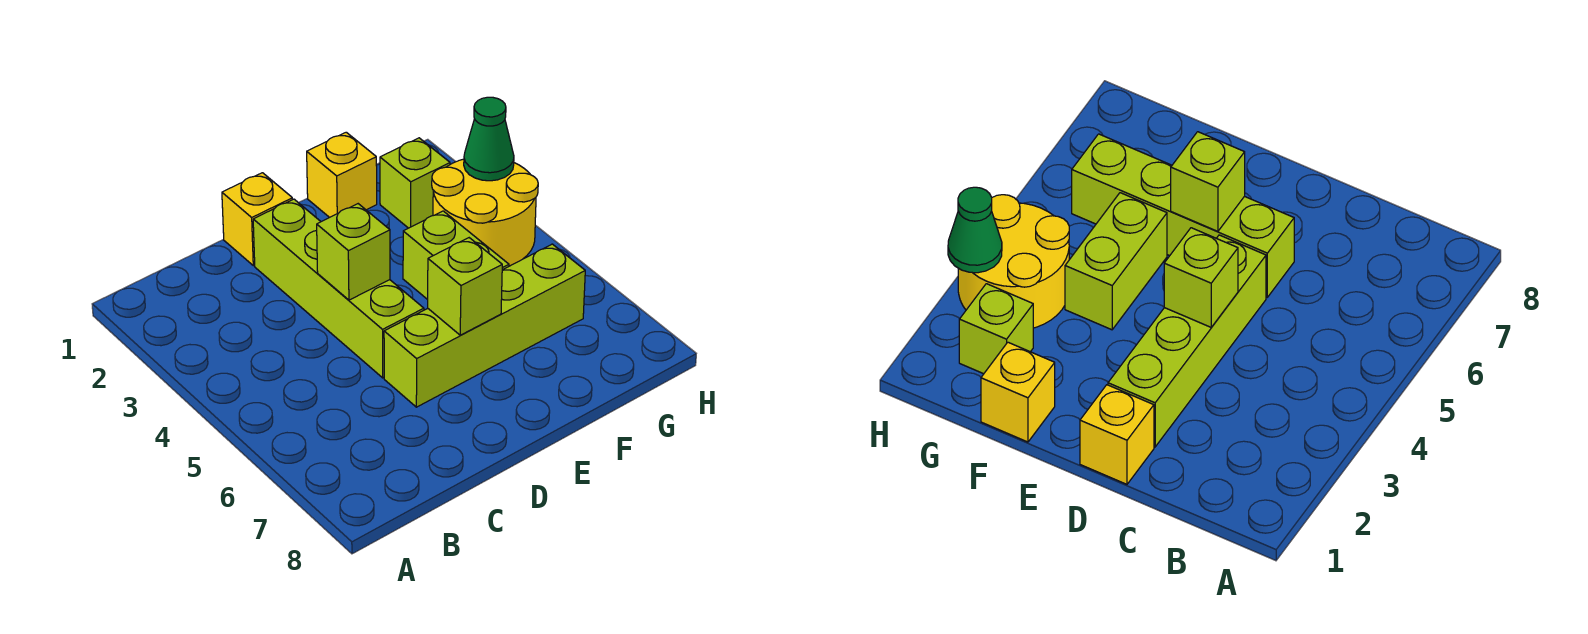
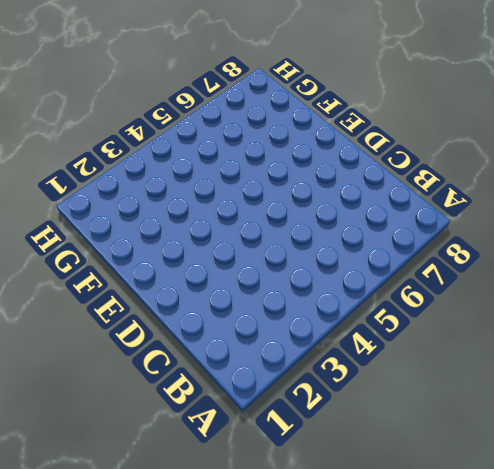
none -> yellow brick D1 level 1
none -> lime brick D2:D5 level 1

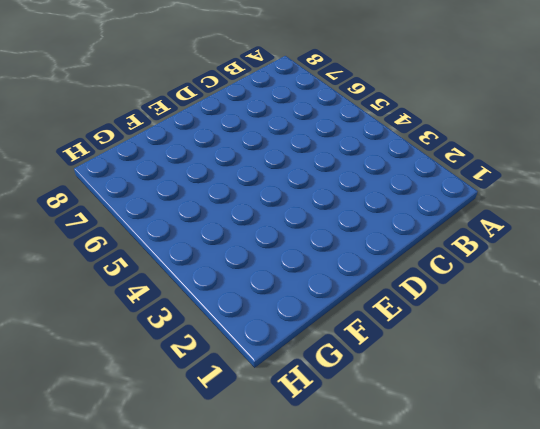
none -> yellow brick D1 level 1
none -> lime brick D2:D5 level 1

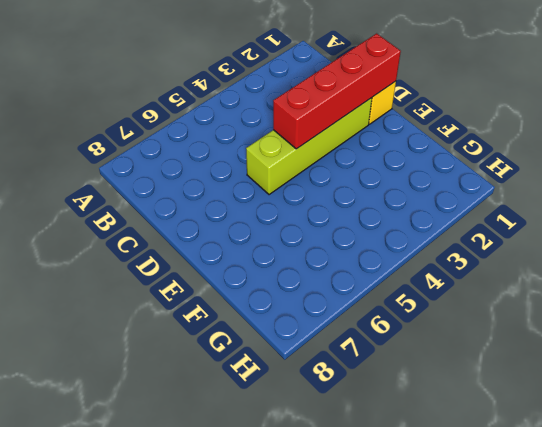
red brick D1:D4 level 2 -> lime brick D4 level 2
none -> lime brick D6:G6 level 1
none -> yellow brick F1 level 1

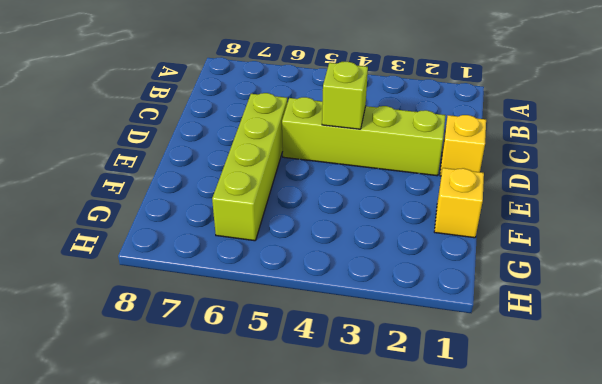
none -> lime brick F4:F5 level 1
none -> lime brick G2 level 1

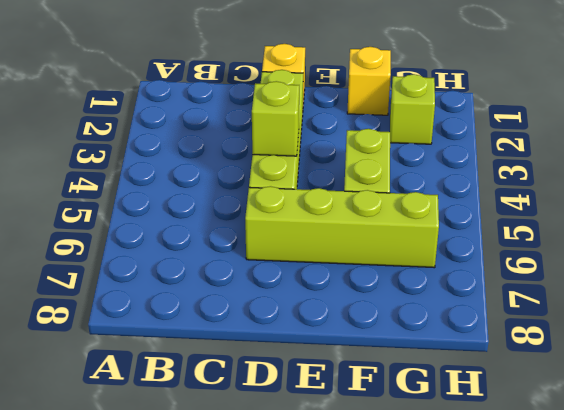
none -> yellow round brick G3:H4 level 1
none -> lime brick E6 level 2

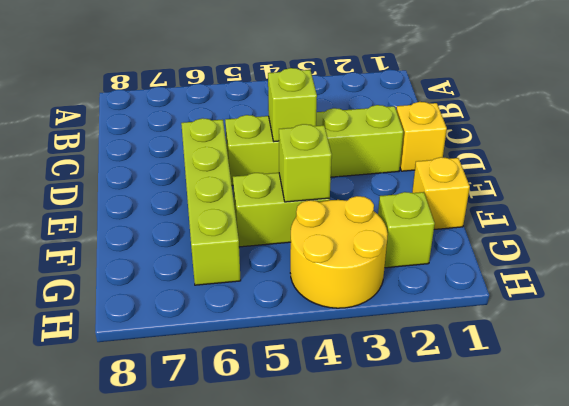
lime brick F4 level 2 -> lime brick E6 level 2
none -> green cone H3 level 2

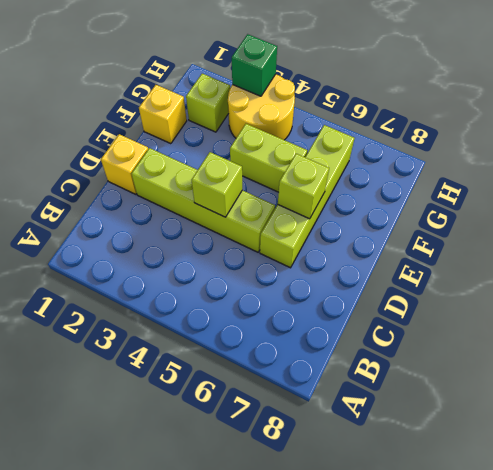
green brick H3 level 2 -> green cone H3 level 2

